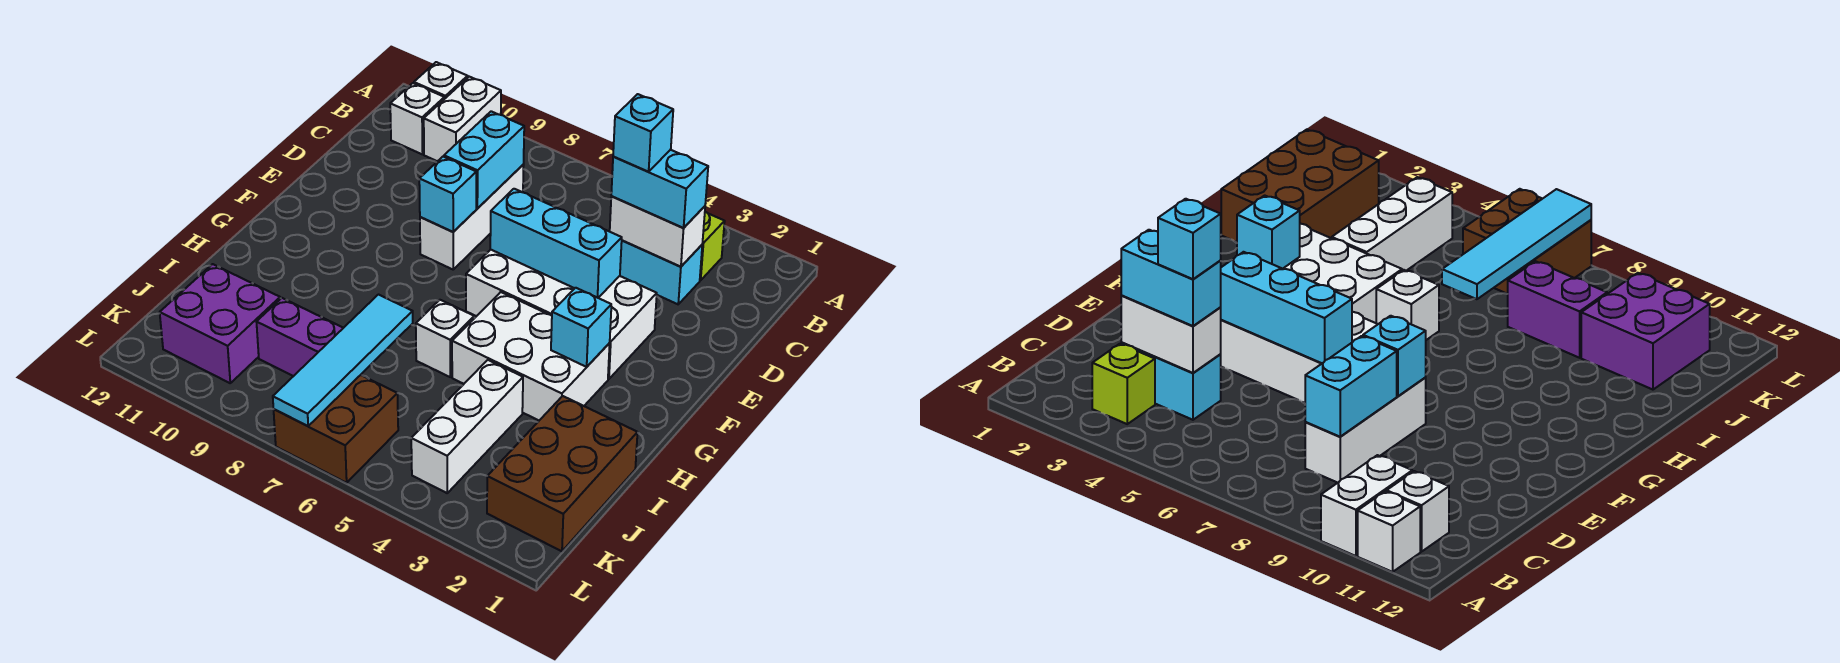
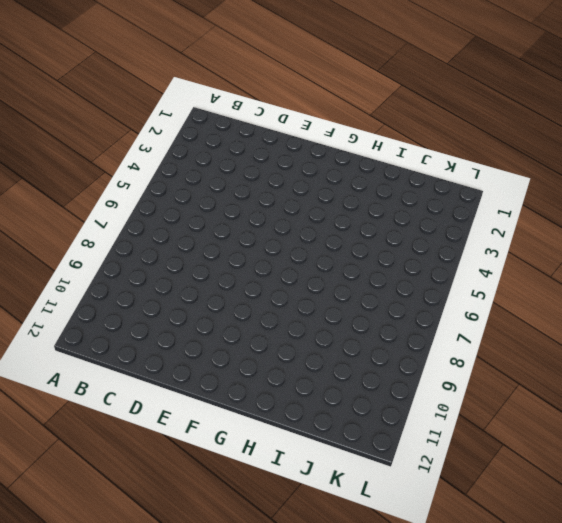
none -> white brick A10:B10 level 1
none -> white brick A11 level 1
none -> lime brick B3 level 1

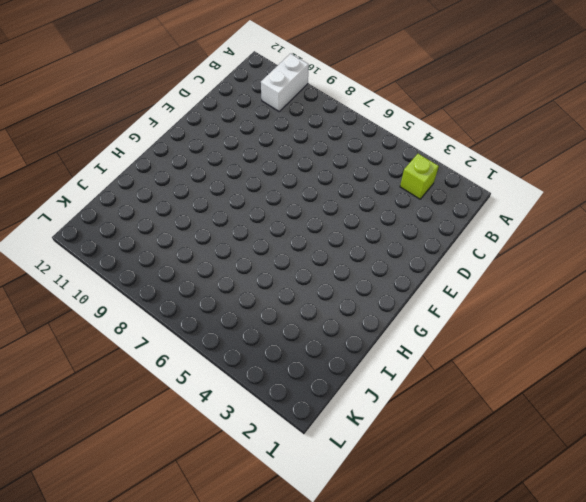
none -> white brick A11 level 1
none -> white brick B11 level 1
none -> cyan brick C3:C4 level 1

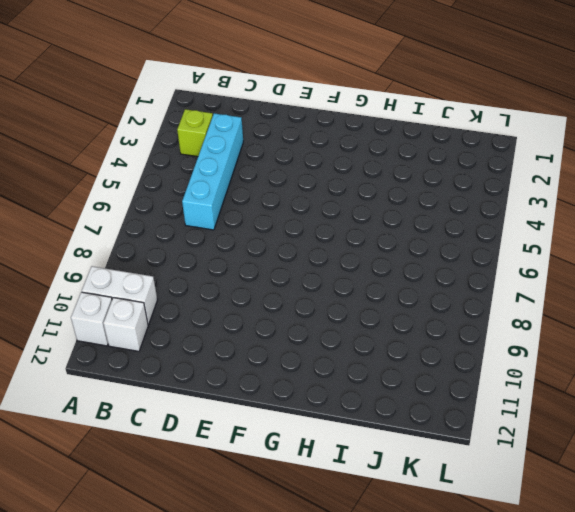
cyan brick C3:C6 level 1 -> cyan brick C3:C4 level 1
none -> white brick C8:E8 level 1
none -> white brick E3:F6 level 1
none -> white brick G3:H5 level 1

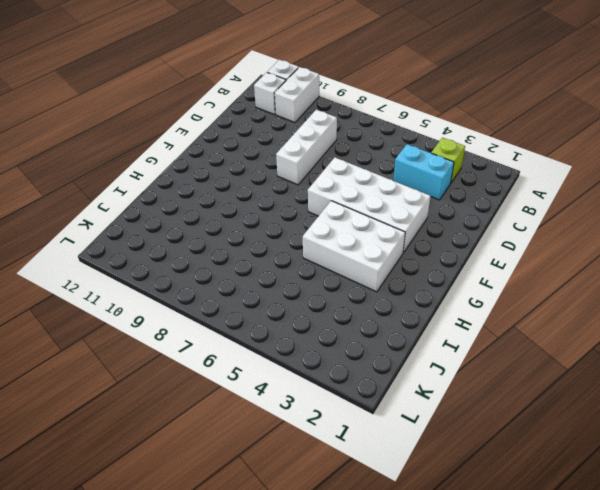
none -> white brick H6 level 1
none -> brown brick I1:K2 level 1
none -> white brick I4:K4 level 1

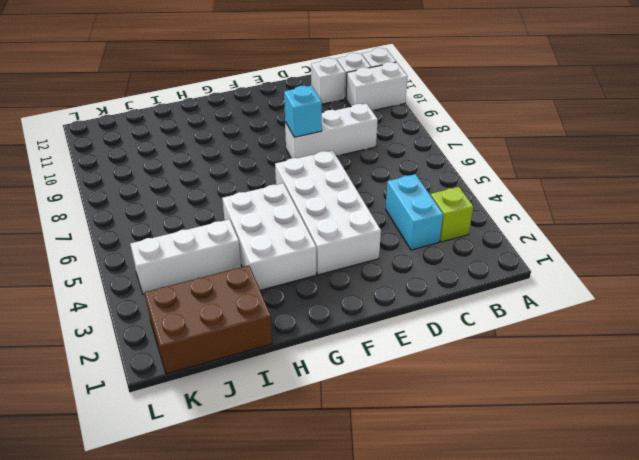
white brick C11 level 1 -> white brick H6 level 1
none -> purple brick J8:J9 level 1
none -> purple brick J10:K11 level 1
none -> brown brick K6:L7 level 1

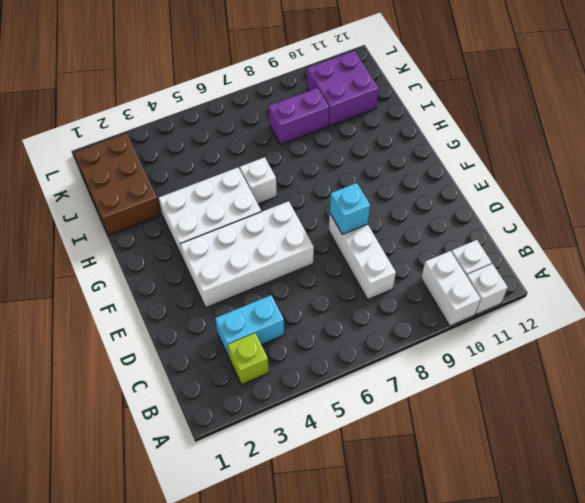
none -> white brick I4:K4 level 1
none -> brown brick K6:L7 level 1
none -> white brick C3:C4 level 2

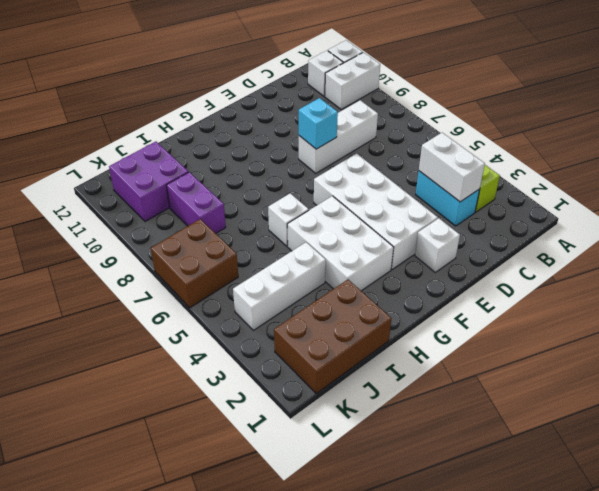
white brick E2 level 1 -> none
none -> cyan brick C8:D8 level 2
none -> cyan brick E4:E6 level 2
none -> cyan brick G3 level 2

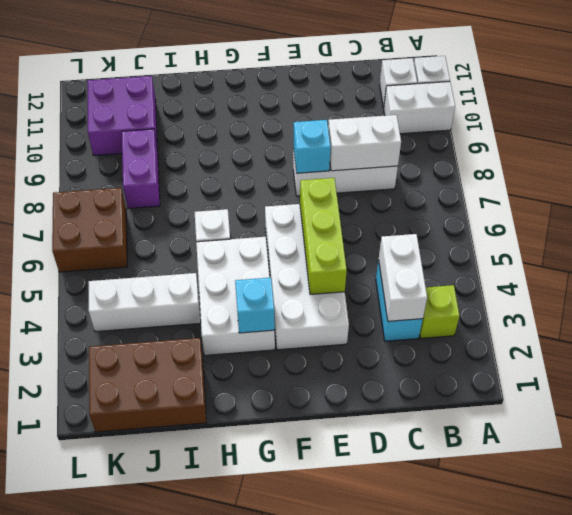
white brick C8:D8 level 2 -> cyan brick C8:D8 level 2
lime brick E4:E6 level 2 -> cyan brick E4:E6 level 2
none -> cyan tile I7:L7 level 2
none -> cyan brick C3:C4 level 3
none -> cyan brick C4 level 4

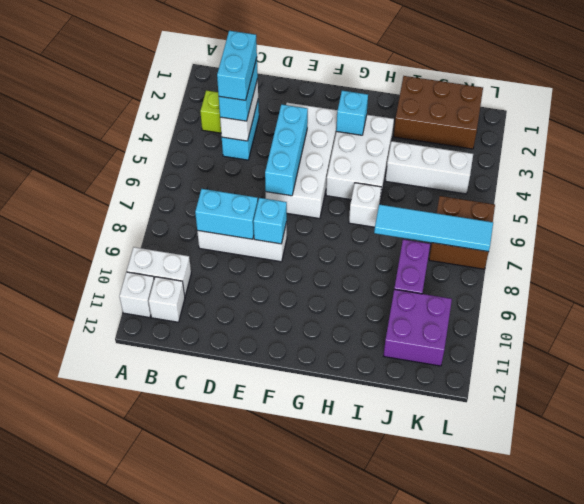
cyan brick C3:C4 level 4 -> cyan brick C4 level 4

